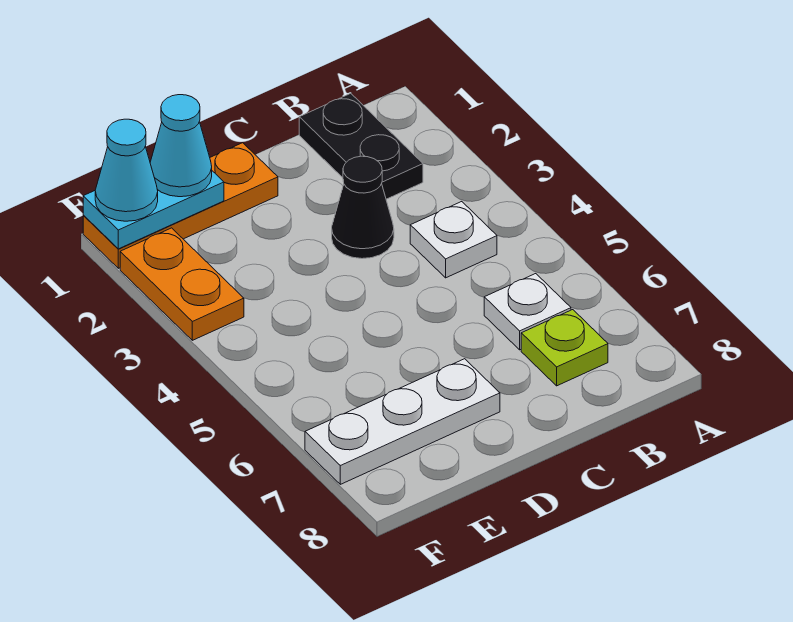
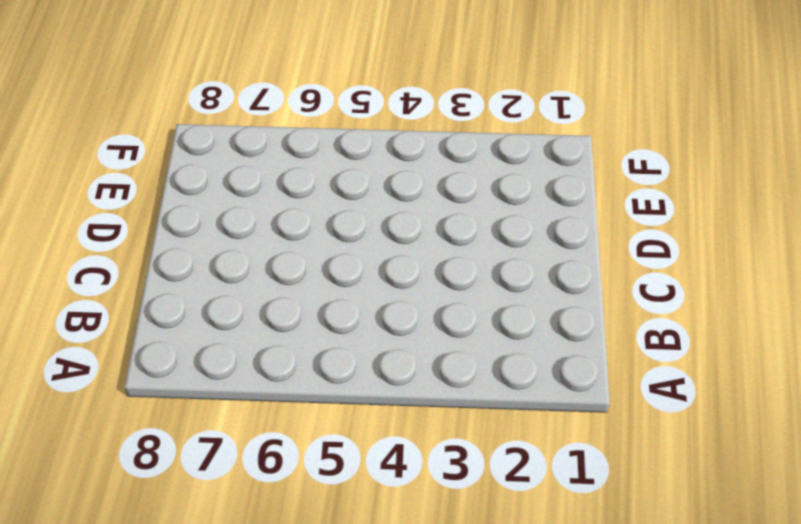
none -> black plate B1:B2 level 1
none -> white plate B4 level 1

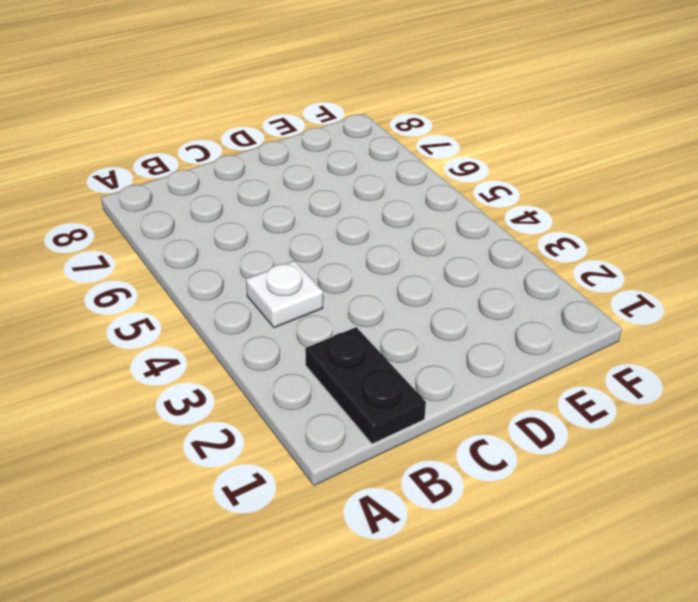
none -> white plate B6 level 1
none -> lime plate B7 level 1

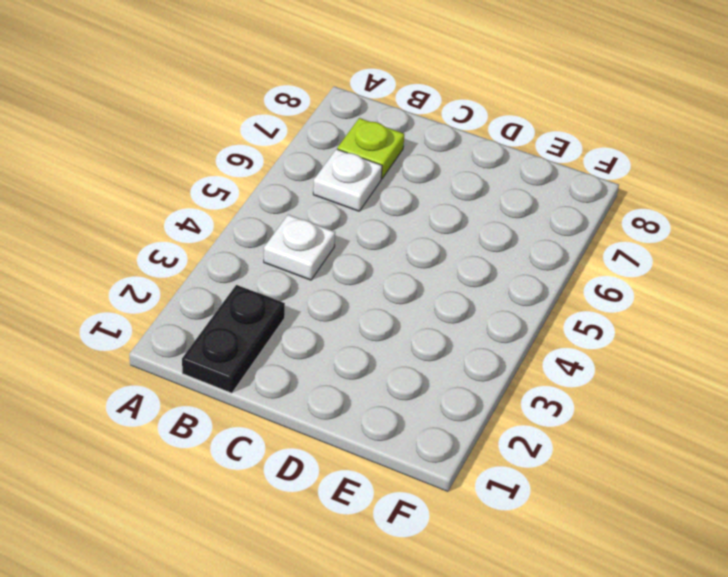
none -> black cone C3 level 1
none -> orange plate D1:F1 level 1

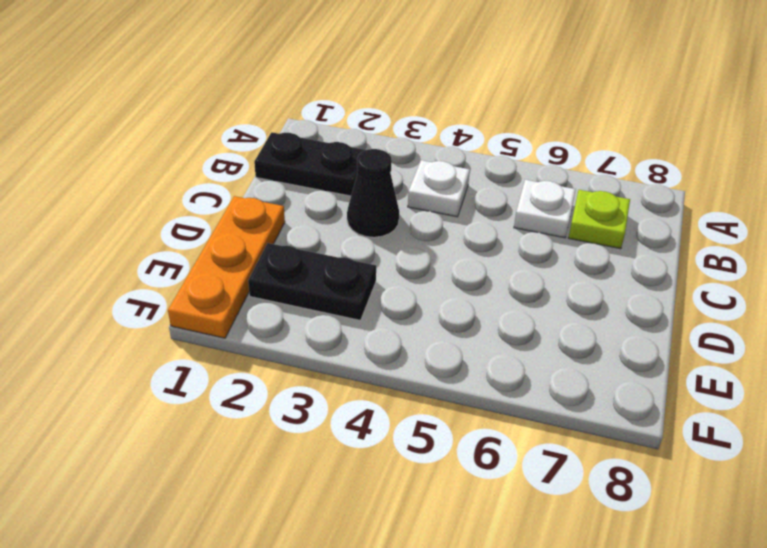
black plate E2:E3 level 1 -> none
none -> white plate D7:F7 level 1
none -> orange plate F2:F3 level 1

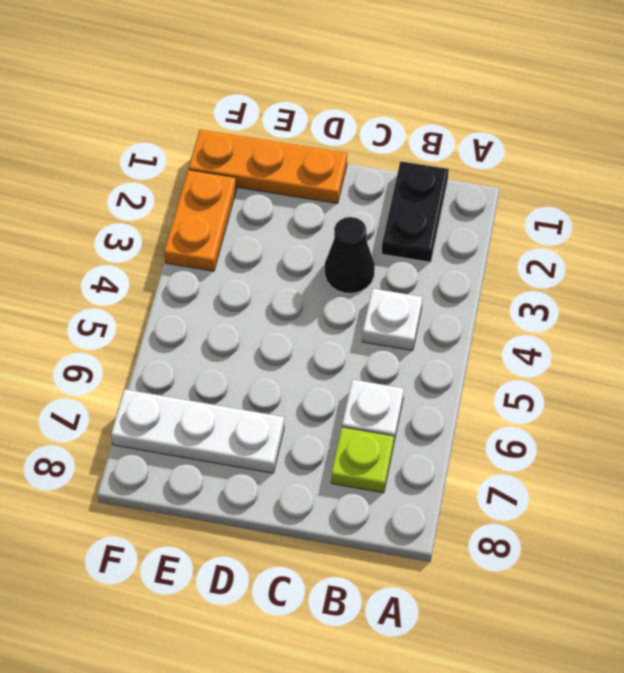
none -> cyan plate E1:F1 level 2
none -> cyan cone E1 level 3

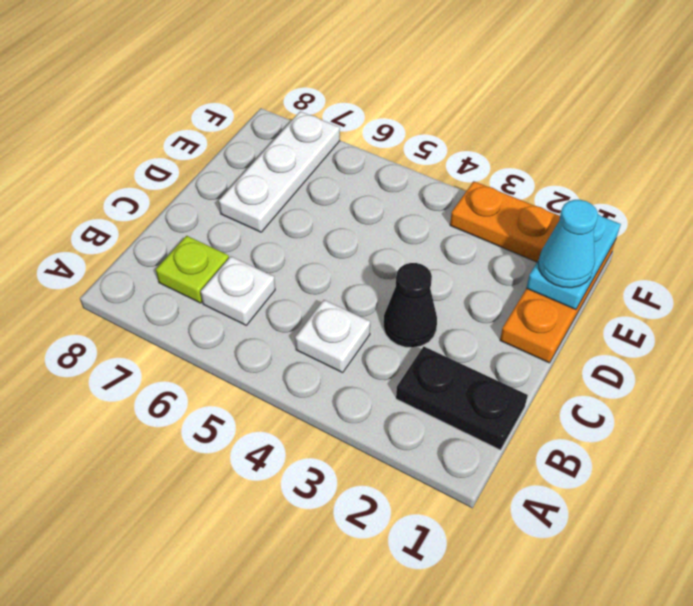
none -> cyan cone F1 level 3

